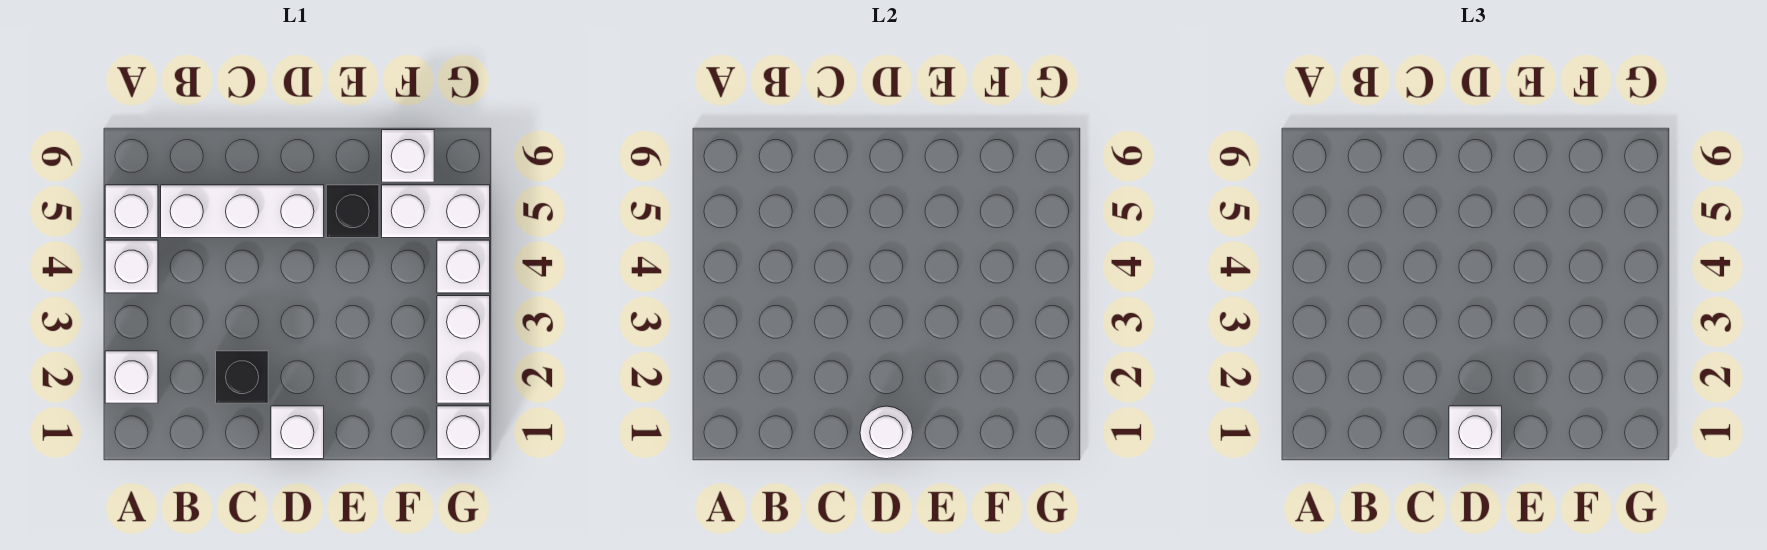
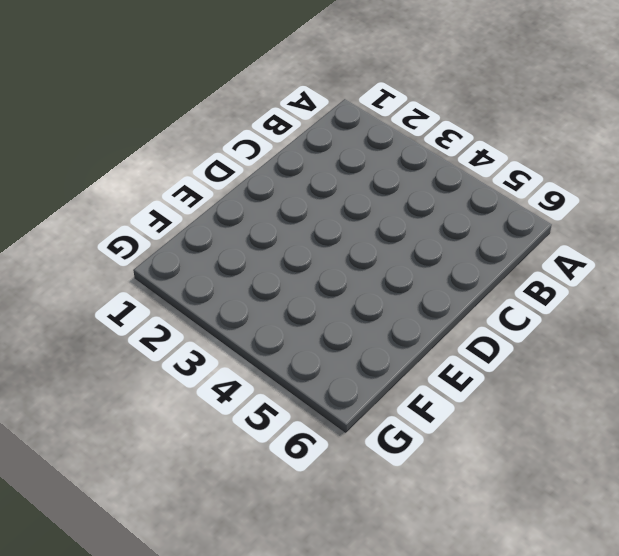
none -> white brick A2 level 1
none -> white brick A4 level 1
none -> white brick A5 level 1

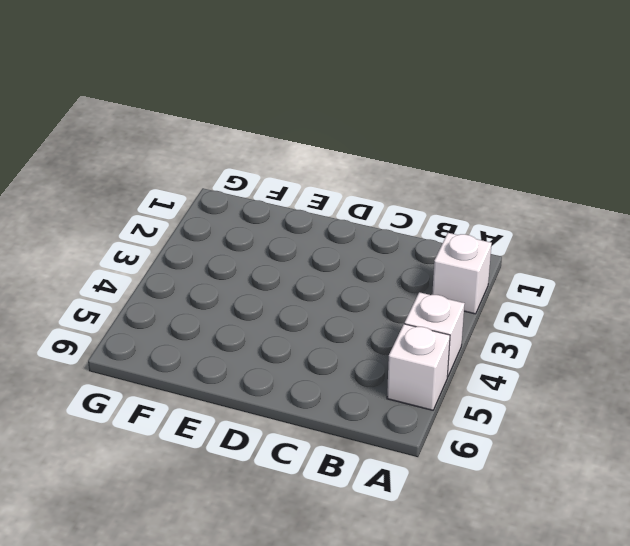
none -> white brick B5:D5 level 1
none -> black brick C2 level 1
none -> white brick D1 level 1

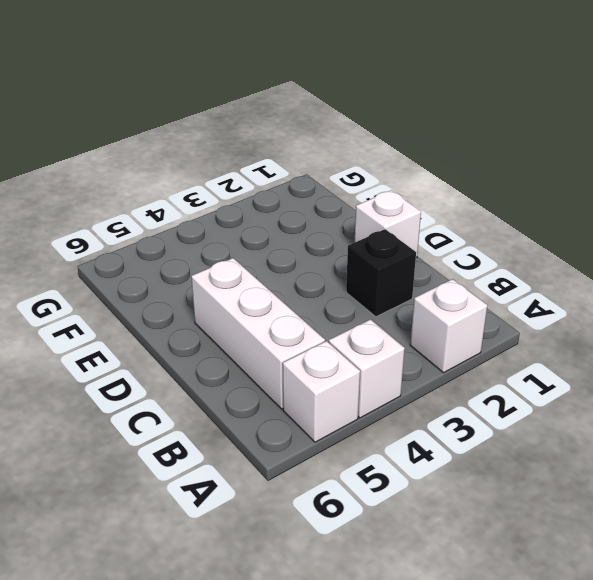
none -> black brick E5 level 1
none -> white brick F5:G5 level 1
none -> white brick F6 level 1

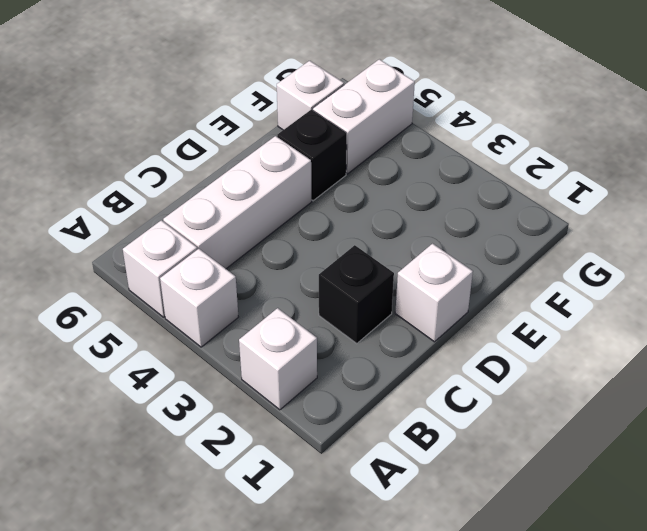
none -> white brick G1 level 1
none -> white brick G2:G3 level 1
none -> white brick G4 level 1

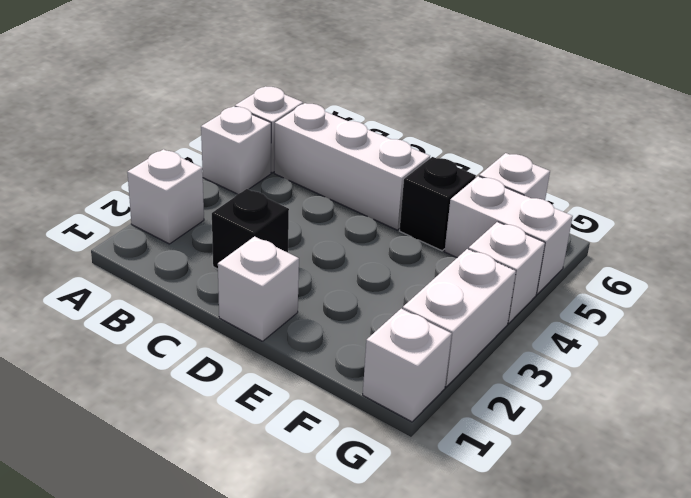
none -> white round brick D1 level 2
none -> white brick D1 level 3

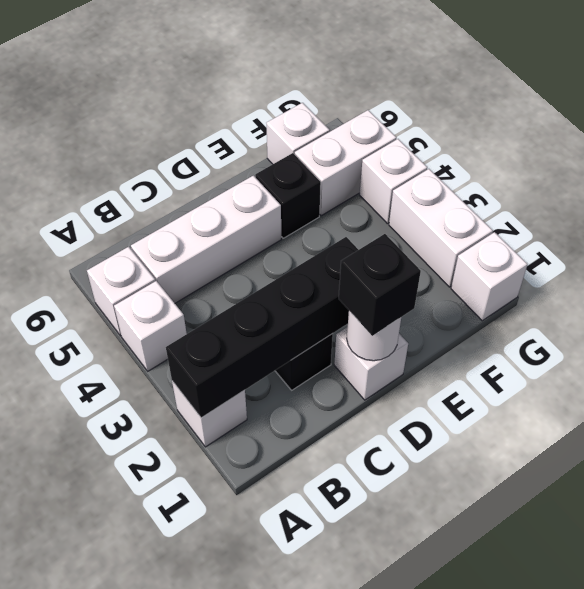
black brick A2:D2 level 2 -> none
black brick D1 level 3 -> white brick D1 level 3

